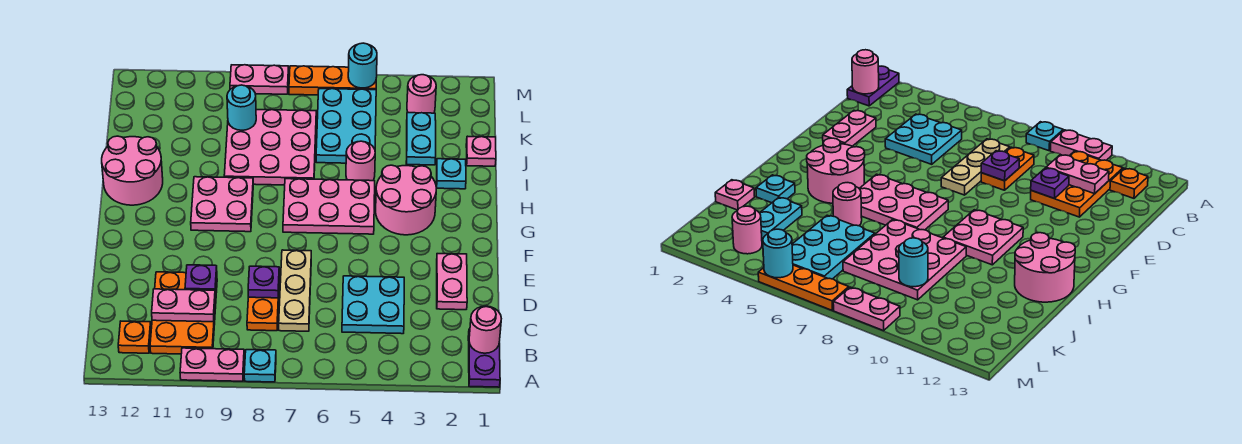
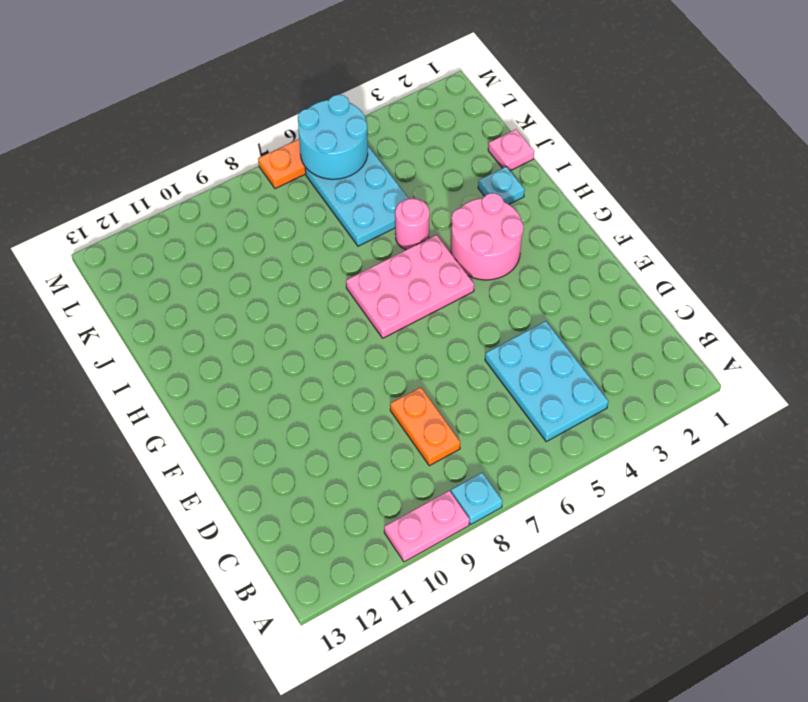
cyan plate B4:D5 level 1 -> cyan plate C4:D5 level 1
cyan round brick L5:M6 level 2 -> cyan round brick M5 level 2
none -> purple plate A1:B1 level 1
none -> orange plate B10:D11 level 1
none -> orange plate B12 level 1

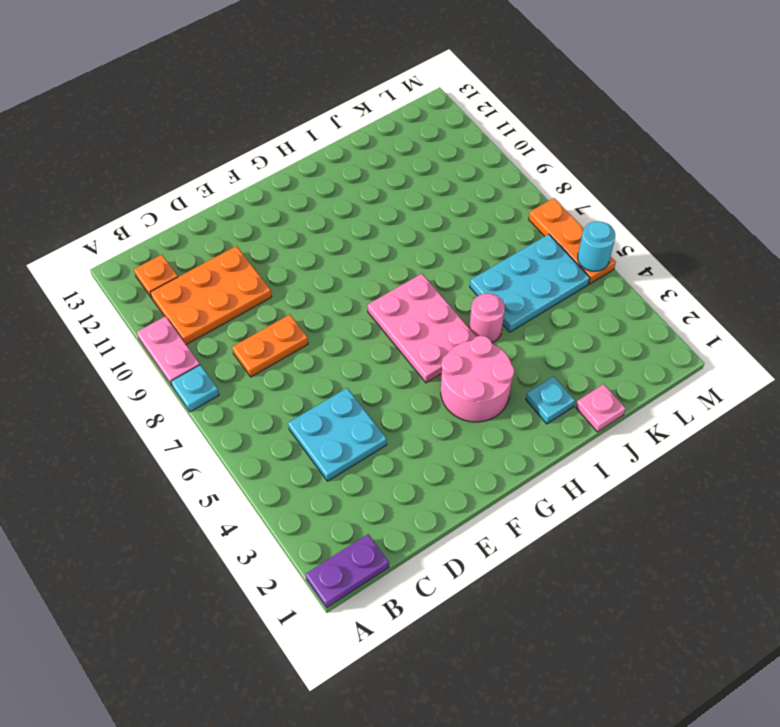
none -> tan plate C7:E7 level 1
none -> pink plate D2:E2 level 1
none -> pink plate G9:H10 level 1

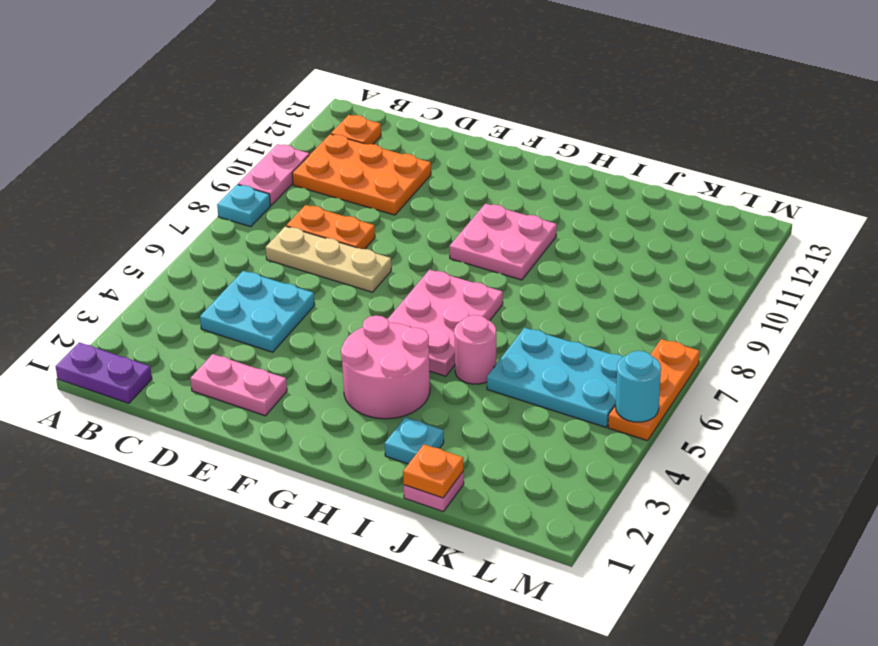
orange plate J1 level 2 -> none
none -> pink round brick H12:I13 level 1
none -> pink plate I7:K9 level 1
none -> cyan plate J3:K3 level 1

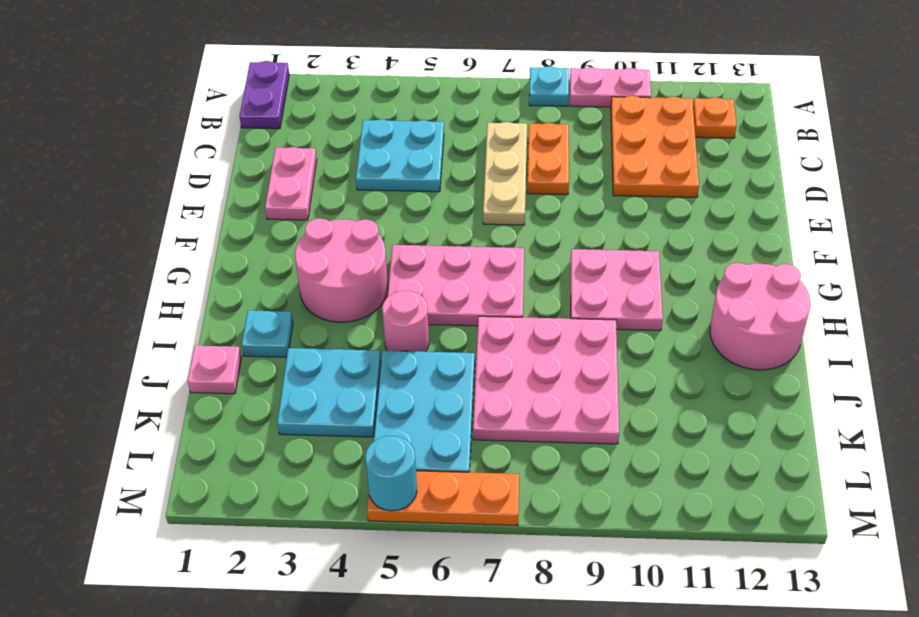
cyan plate J3:K4 level 1 -> cyan plate J3:K3 level 1
none -> pink round brick L3 level 1
none -> pink plate M8:M9 level 1
none -> pink round brick B1 level 2

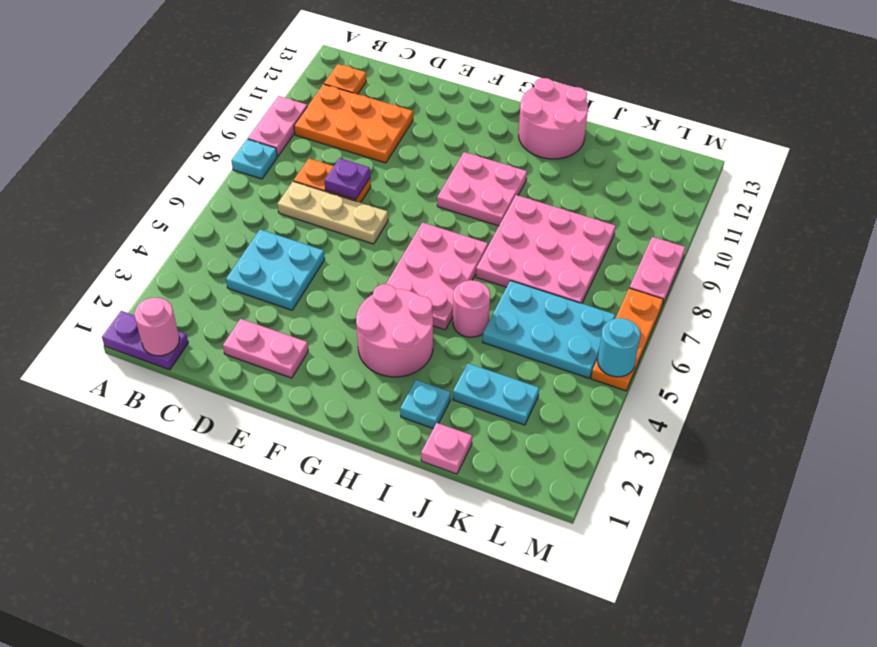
none -> pink round brick L3 level 1
none -> pink plate C10:C11 level 2
none -> purple plate D10 level 2

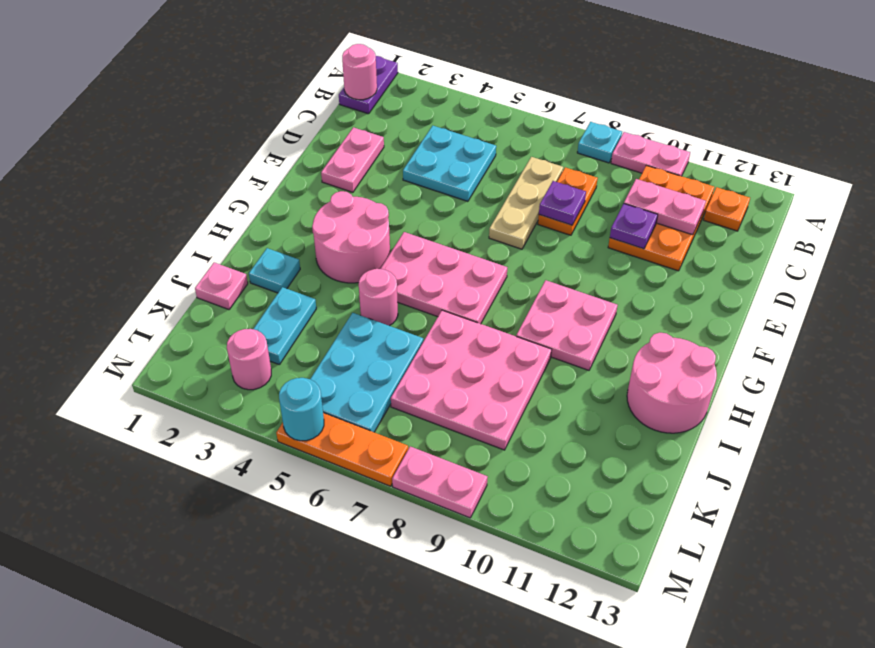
none -> cyan round brick K9 level 2

